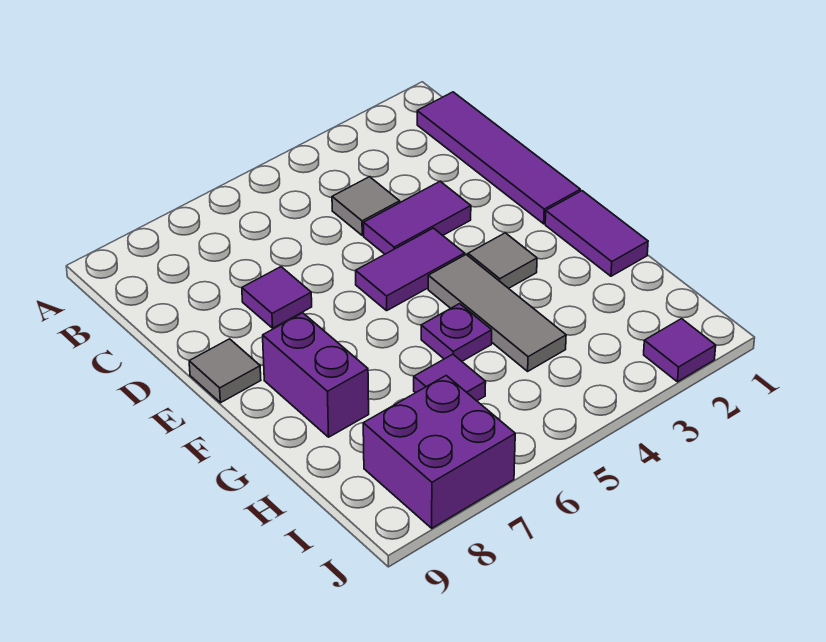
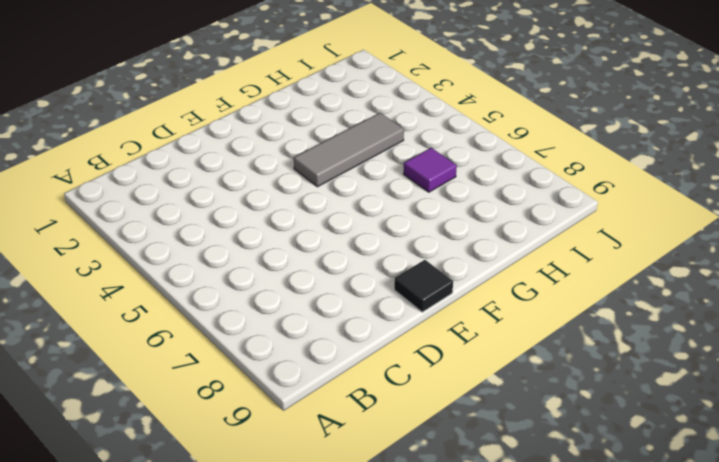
black tile E9 level 1 -> grey tile E9 level 1
none -> purple tile B1:E1 level 1
none -> grey tile C4 level 1
none -> purple tile D3:D4 level 1

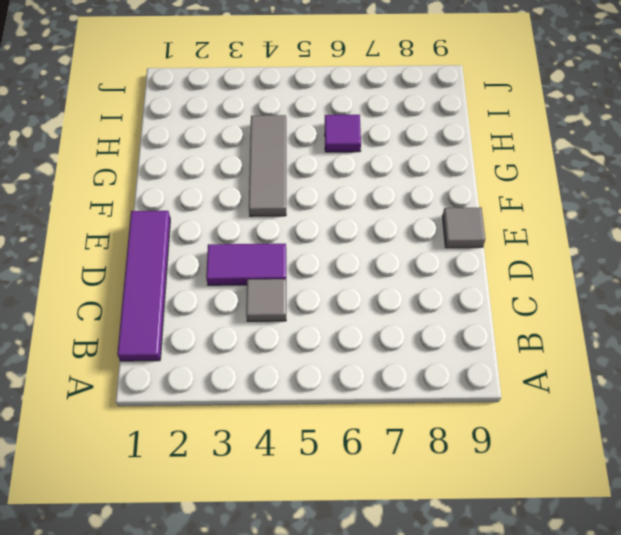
none -> purple tile D7 level 1
none -> purple tile E4:E5 level 1
none -> purple tile F1:G1 level 1

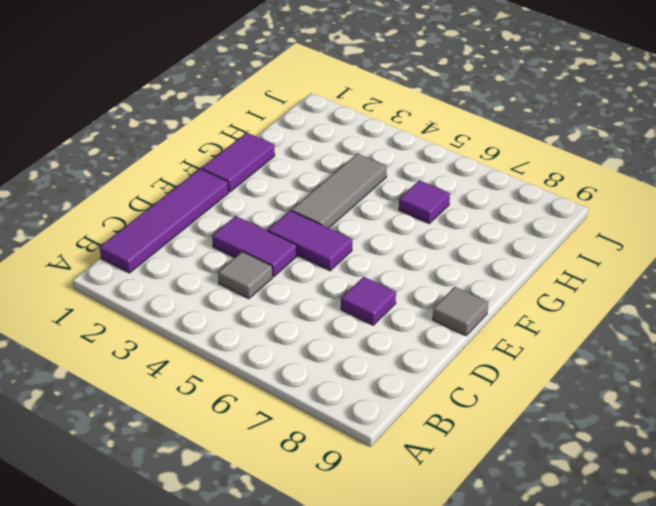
none -> grey tile F3 level 1
none -> purple brick F8:G8 level 1
none -> purple plate G5 level 1

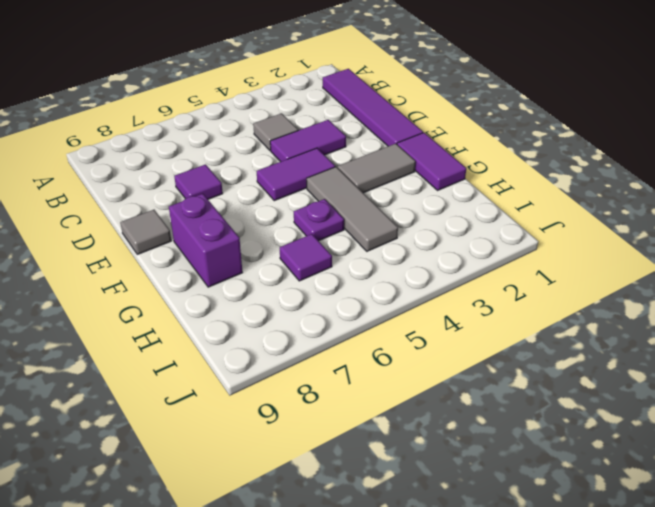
grey tile F2:F3 level 1 -> grey tile F3 level 1
none -> purple brick I7:J8 level 1
none -> purple tile J2 level 1

